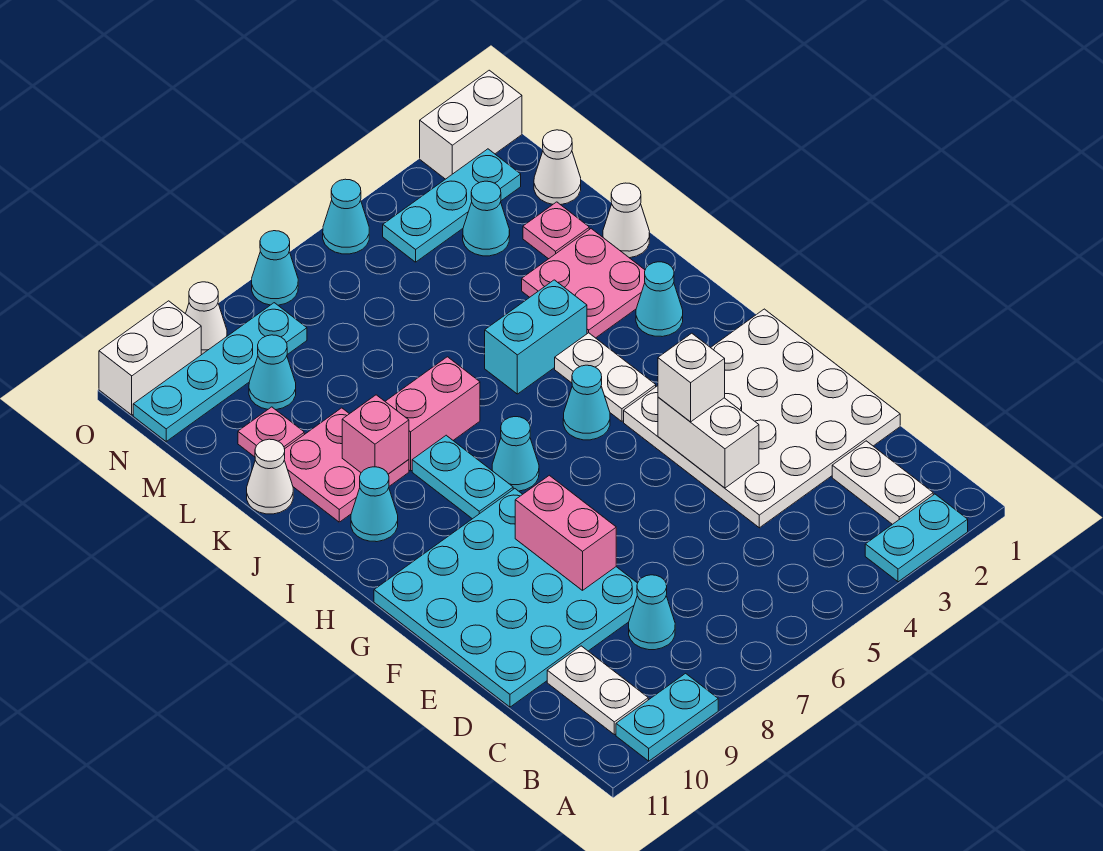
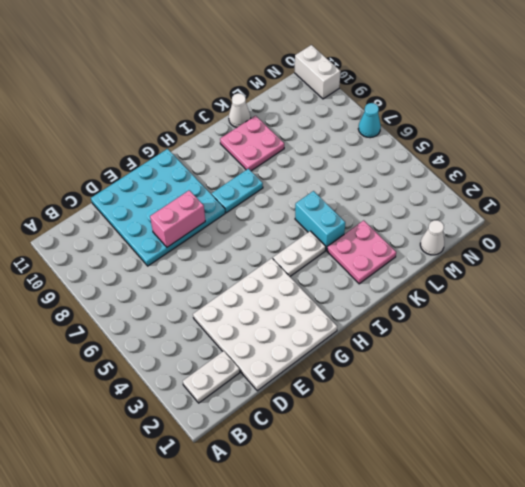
none -> cyan plate A2:A3 level 1
none -> cyan plate A9:A10 level 1
none -> white plate B10:C10 level 1
none -> cyan cone C8 level 1

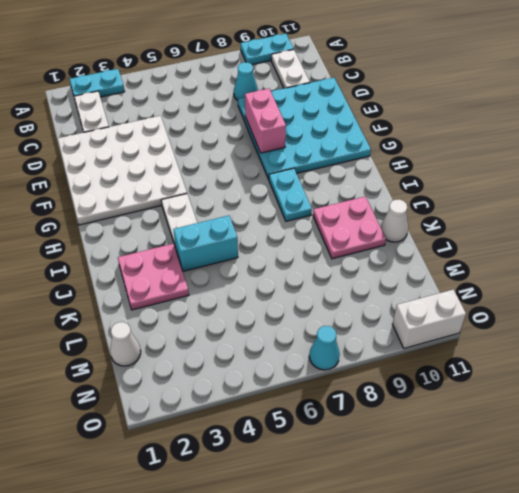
none -> cyan cone H5 level 1
none -> cyan cone H7 level 1
none -> cyan cone I2 level 1
none -> cyan cone I10 level 1

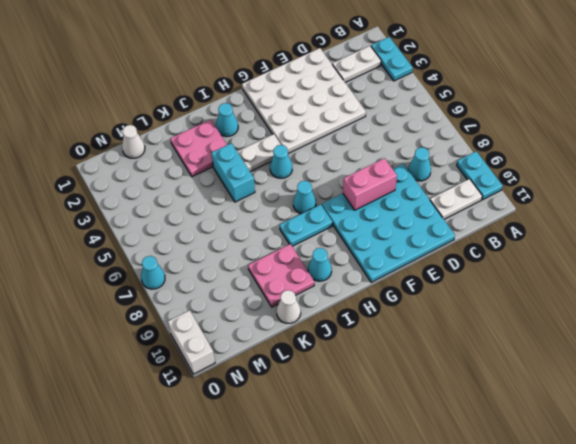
none -> pink brick J7:J8 level 1
none -> white cone K1 level 1
none -> pink plate L2 level 1
none -> pink plate L10 level 1

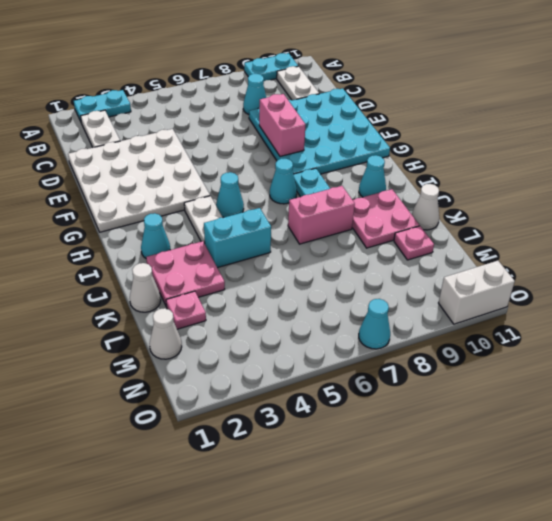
none -> cyan cone M3 level 1
none -> cyan cone M9 level 1
none -> cyan plate N2:N4 level 1
none -> cyan plate N8:N11 level 1

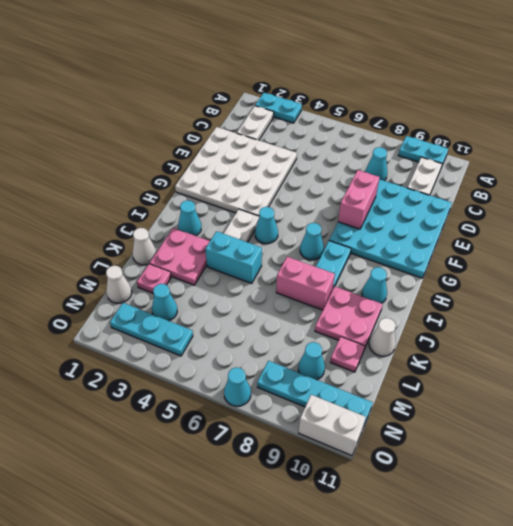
none -> white brick O1:O2 level 1
none -> cyan cone O5 level 1
none -> white cone O9 level 1
none -> white brick E4:F4 level 2

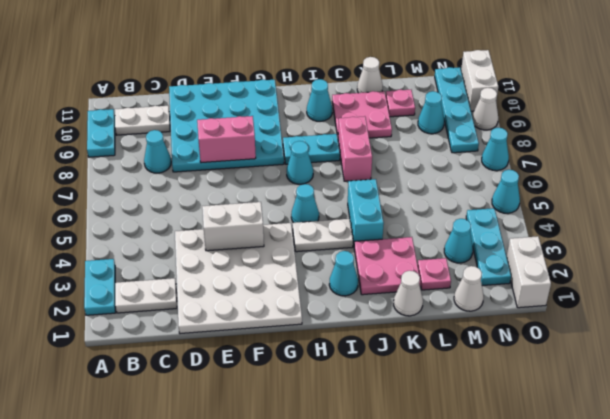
none -> pink brick J9 level 2
none -> white brick F4 level 3

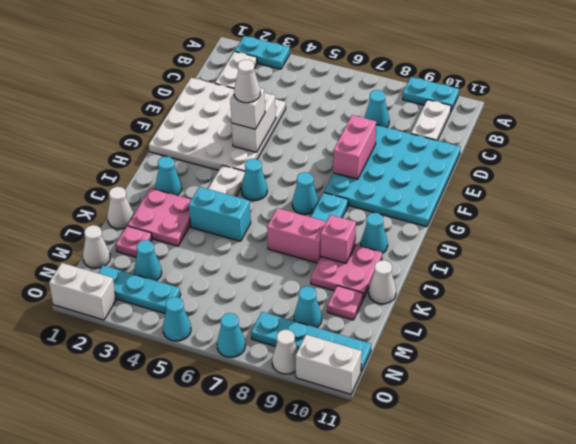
white cone F4 level 4 -> none

